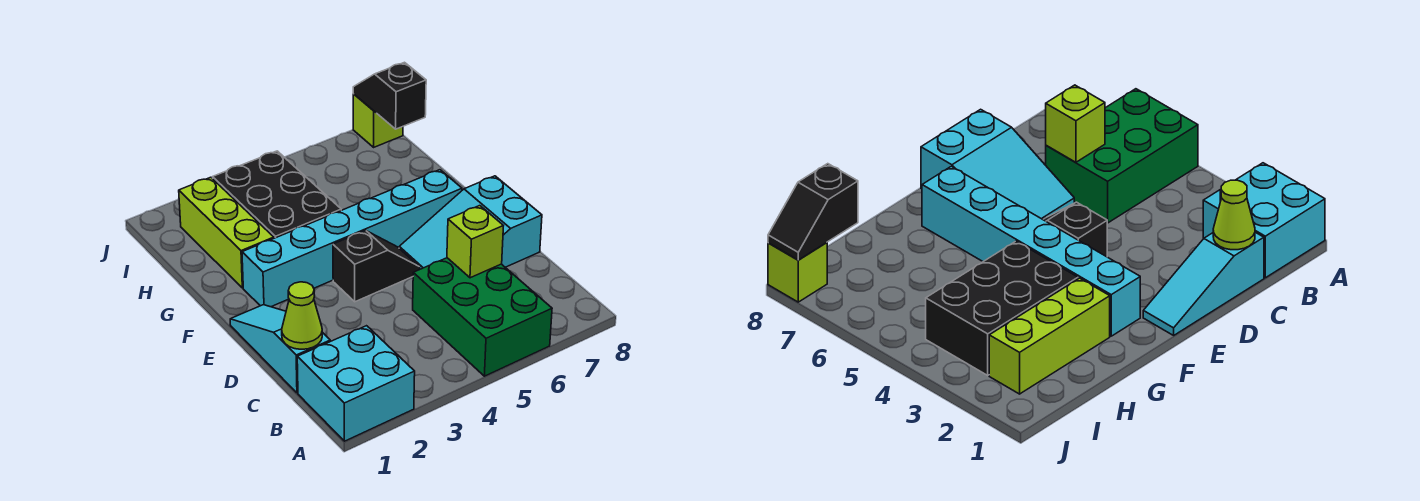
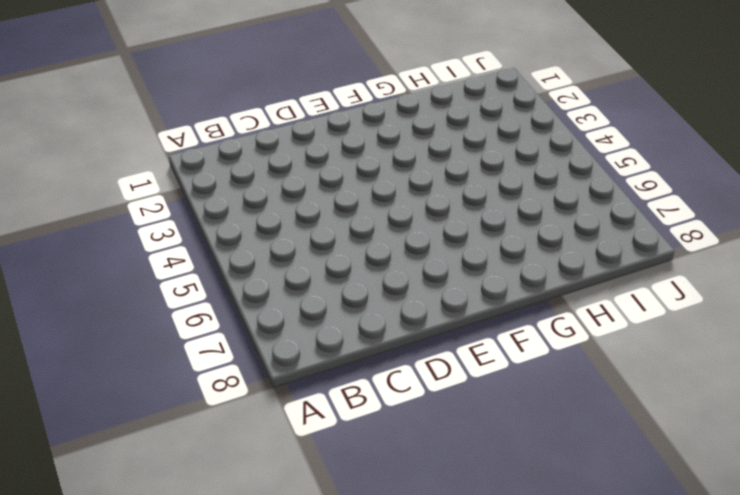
none -> cyan brick A1:B2 level 1
none -> green brick A5:C6 level 1
none -> cyan slope C1:E1 level 1 top C

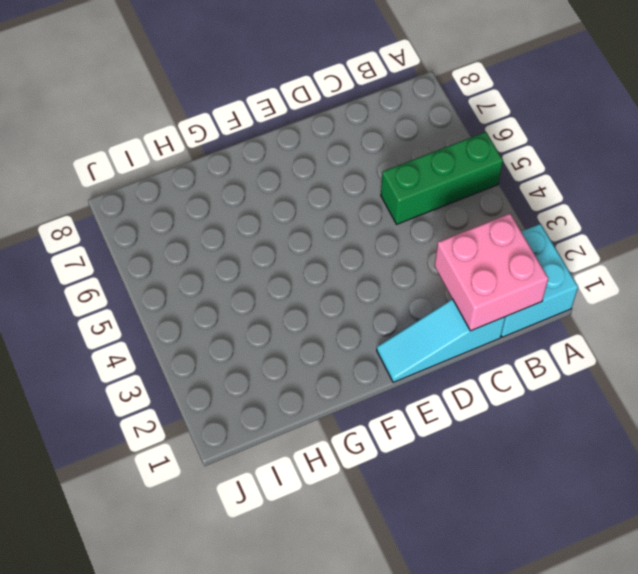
green brick A5:C5 level 1 -> green brick A5:C6 level 1
pink brick B1:C2 level 2 -> lime cone C1 level 2
none -> cyan slope D6:E8 level 1 top 8
none -> black slope E4:E5 level 1 top 4
none -> cyan brick F2:F7 level 1

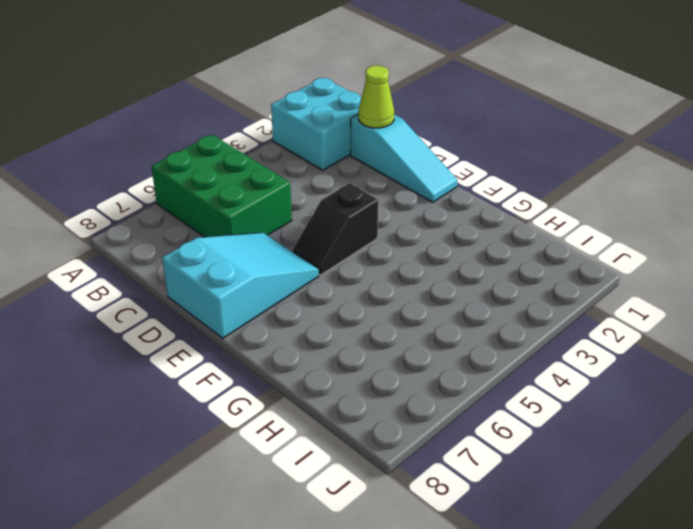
none -> cyan brick F2:F7 level 1
none -> lime brick G2:I2 level 1
none -> black brick G3:I4 level 1

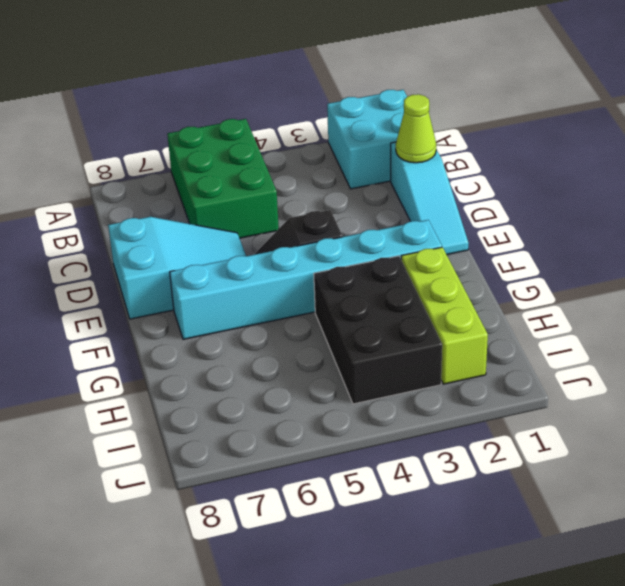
none -> lime brick J8 level 1
none -> lime brick C6 level 2
none -> black slope I8:J8 level 2 top I

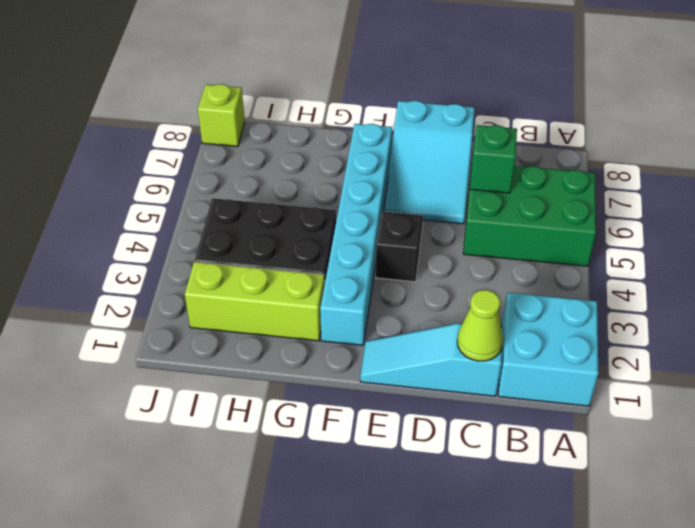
green brick C6 level 2 -> lime brick C6 level 2
none -> black slope I8:J8 level 2 top I

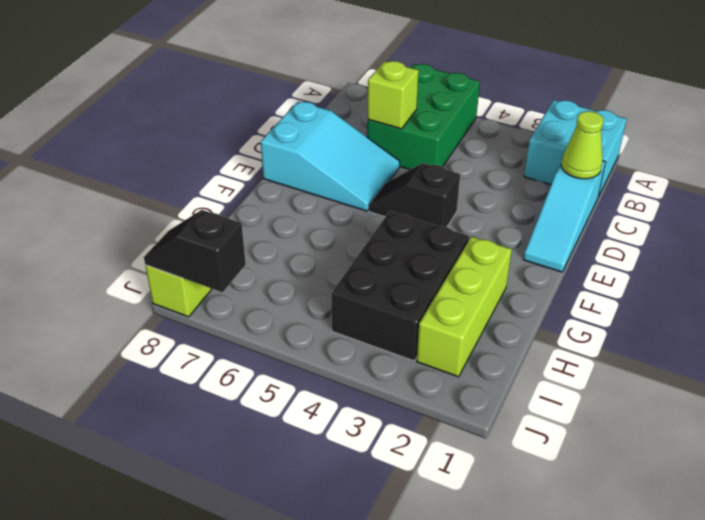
black slope J7:J8 level 2 top 7 -> black slope I8:J8 level 2 top I
none -> cyan brick F2:F7 level 1

